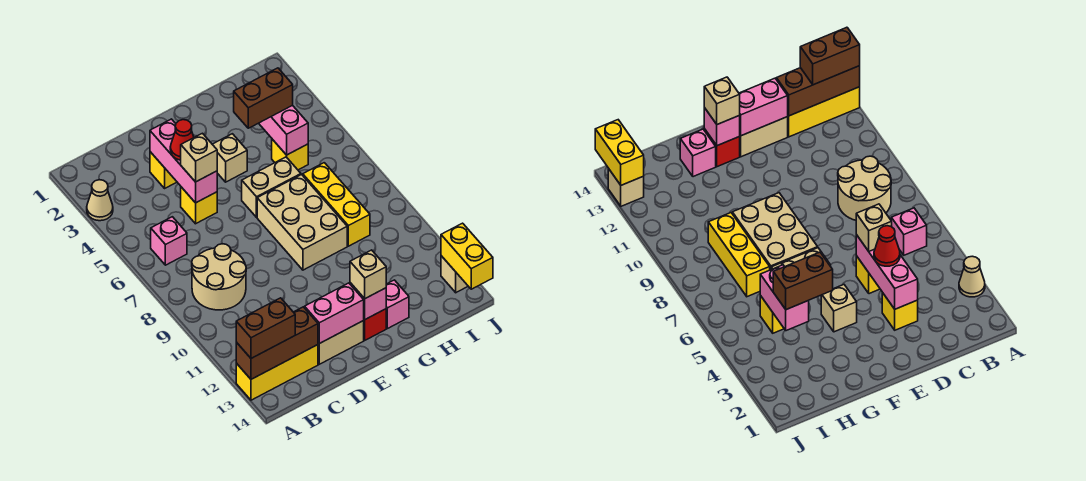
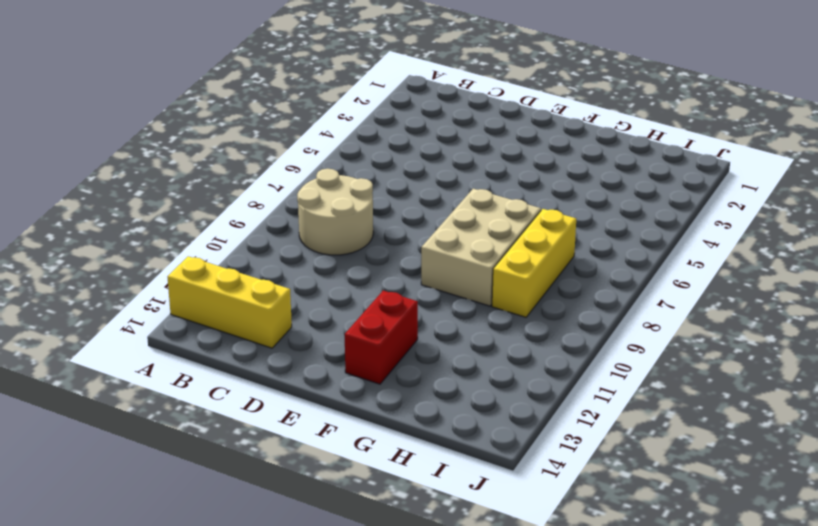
red brick F12:F13 level 1 -> red brick F13 level 1
none -> tan cone A3 level 1
none -> pink brick B6 level 1
none -> yellow brick D3 level 1

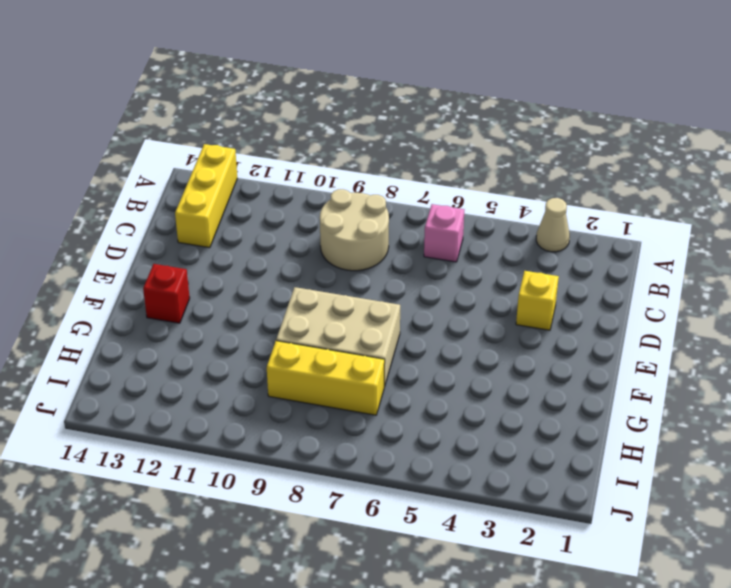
none -> yellow brick D5 level 1
none -> tan brick D13:E13 level 1
none -> tan brick F4 level 1

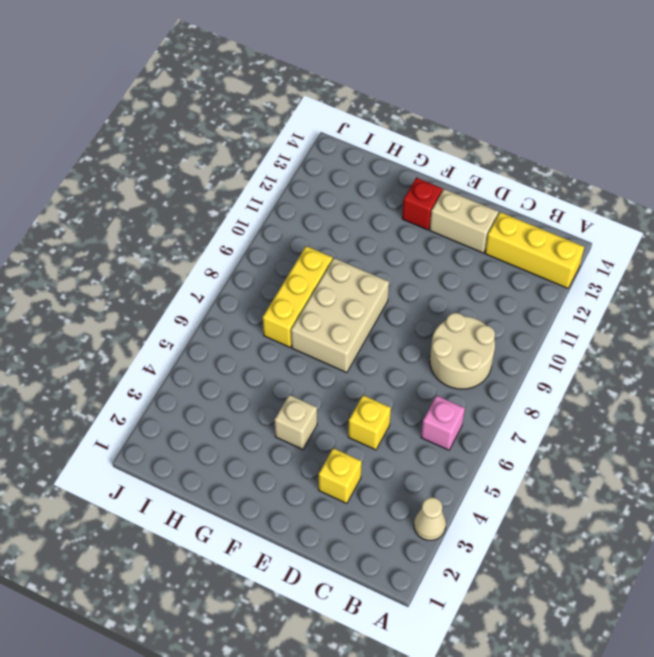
none -> tan brick F6:G6 level 1
none -> pink brick G13 level 1
none -> yellow brick H5 level 1

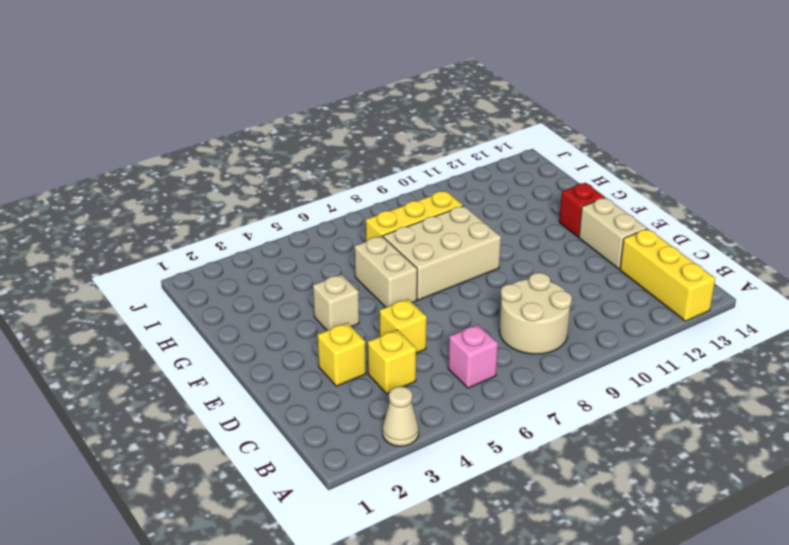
yellow brick C4 level 1 -> yellow brick H5 level 1
none -> pink brick G13 level 1
none -> tan brick J13 level 1
none -> brown brick A13:C13 level 2

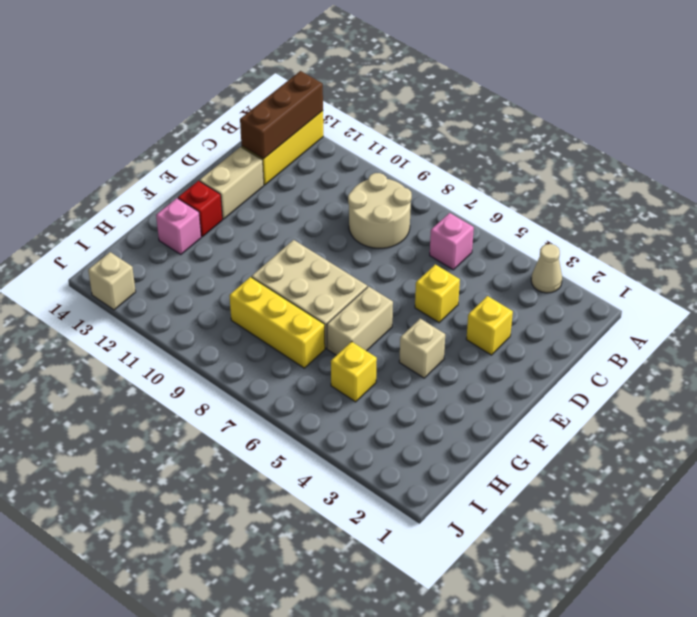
none -> pink brick D3:D5 level 2
none -> pink brick D13:E13 level 2
none -> pink brick F13 level 2

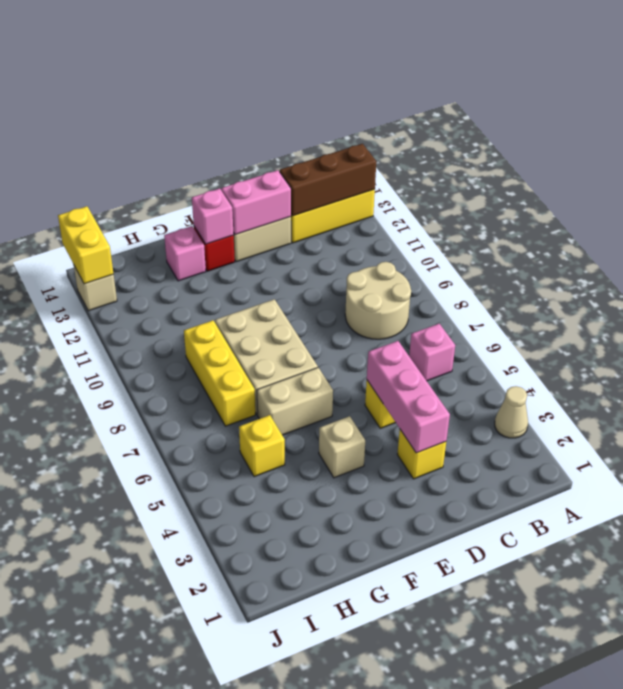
none -> pink brick H4:H5 level 2
none -> brown brick A13:B13 level 3
none -> red cone D4 level 3

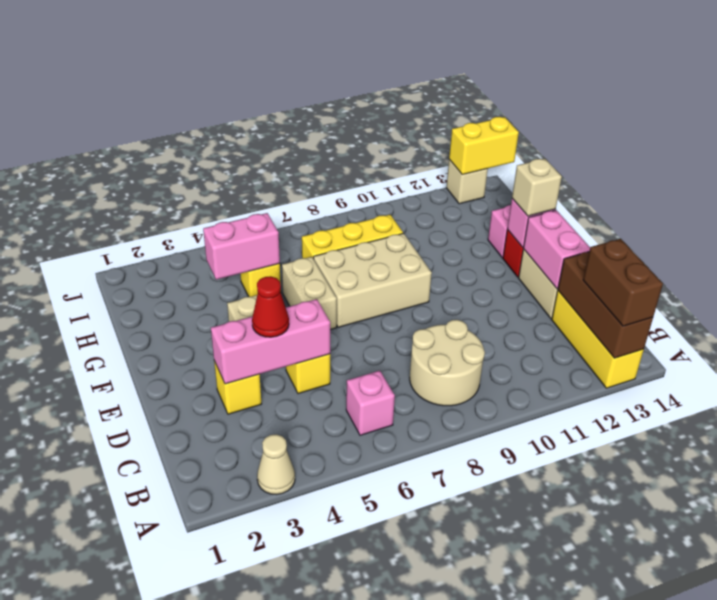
none -> tan brick D5 level 3
none -> brown brick G4:H4 level 3

